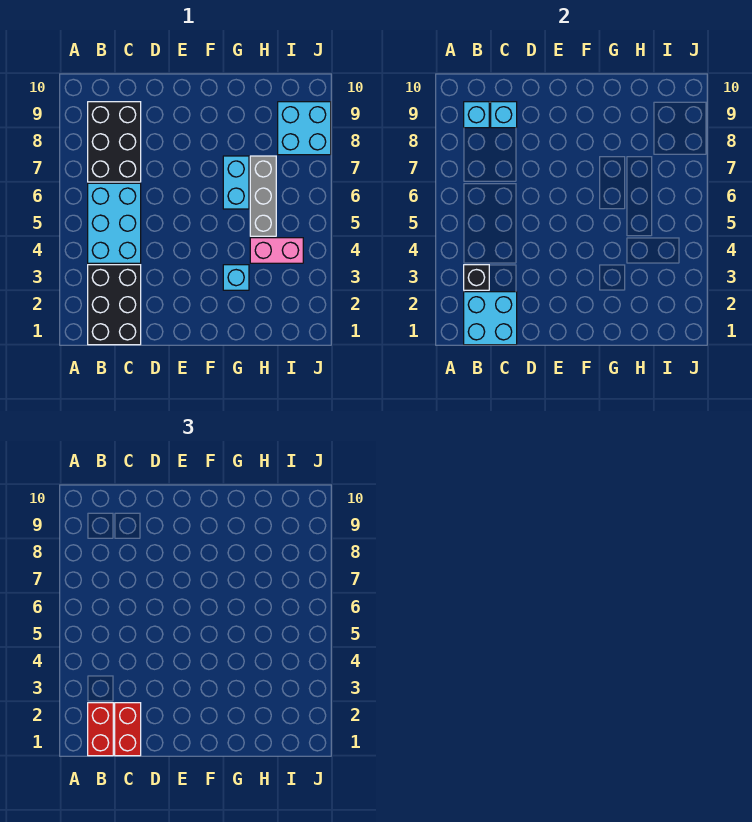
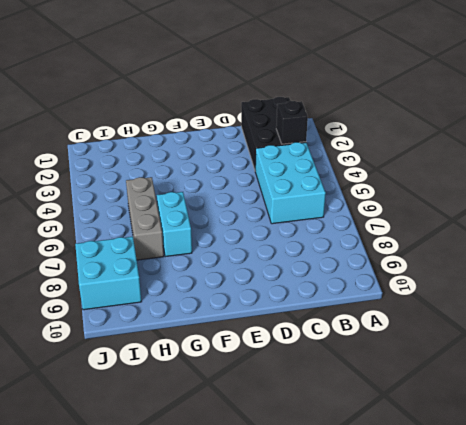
none -> black brick B7:C9 level 1
none -> cyan brick G3 level 1
none -> pink brick H4:I4 level 1

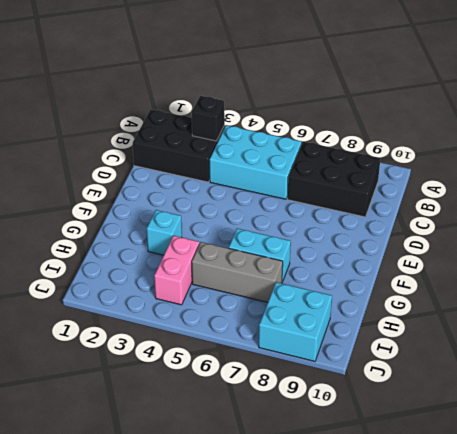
none -> cyan brick B1:C2 level 2
none -> cyan brick B9 level 2
none -> cyan brick C9 level 2

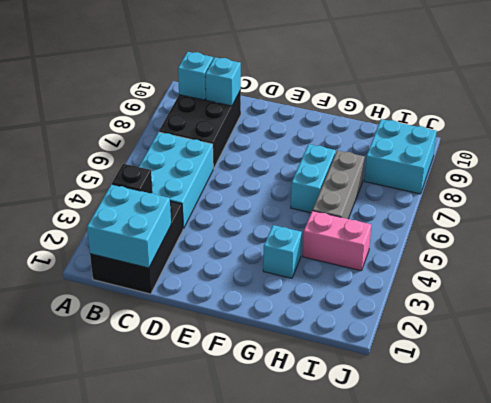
none -> red brick B1:B2 level 3
none -> red brick C1:C2 level 3

